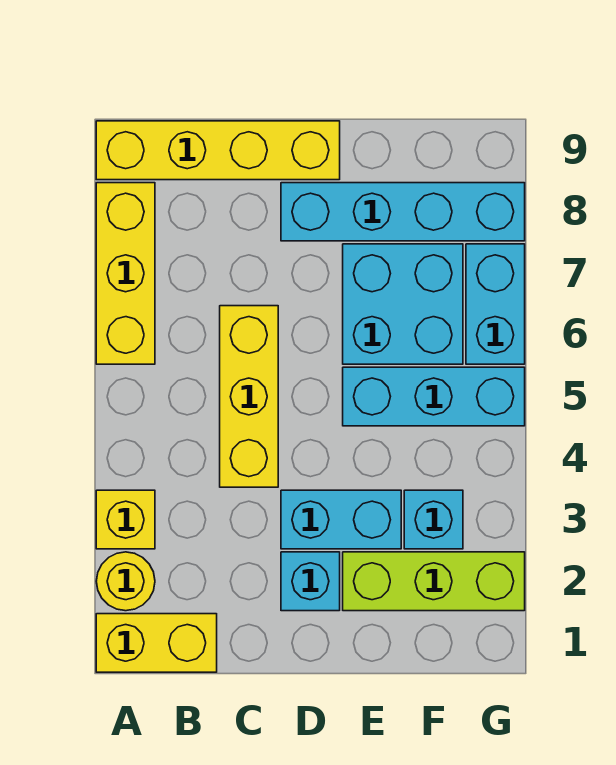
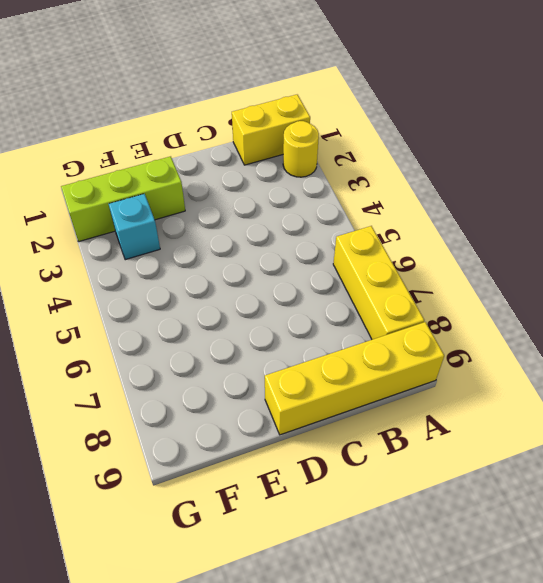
none -> yellow brick A3 level 1
none -> yellow brick C4:C6 level 1
none -> cyan brick D2 level 1

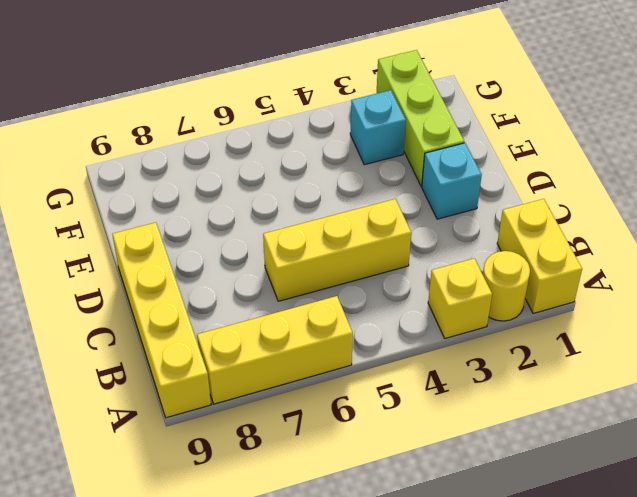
none -> cyan brick D3:E3 level 1
none -> cyan brick D8:G8 level 1
none -> cyan brick E5:G5 level 1

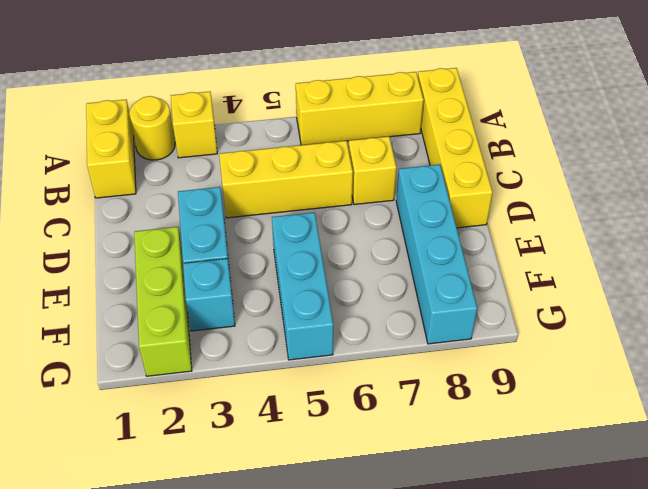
yellow brick C7 level 1 -> none
none -> cyan brick D2 level 1
none -> cyan brick E6:F7 level 1
none -> cyan brick G6:G7 level 1

